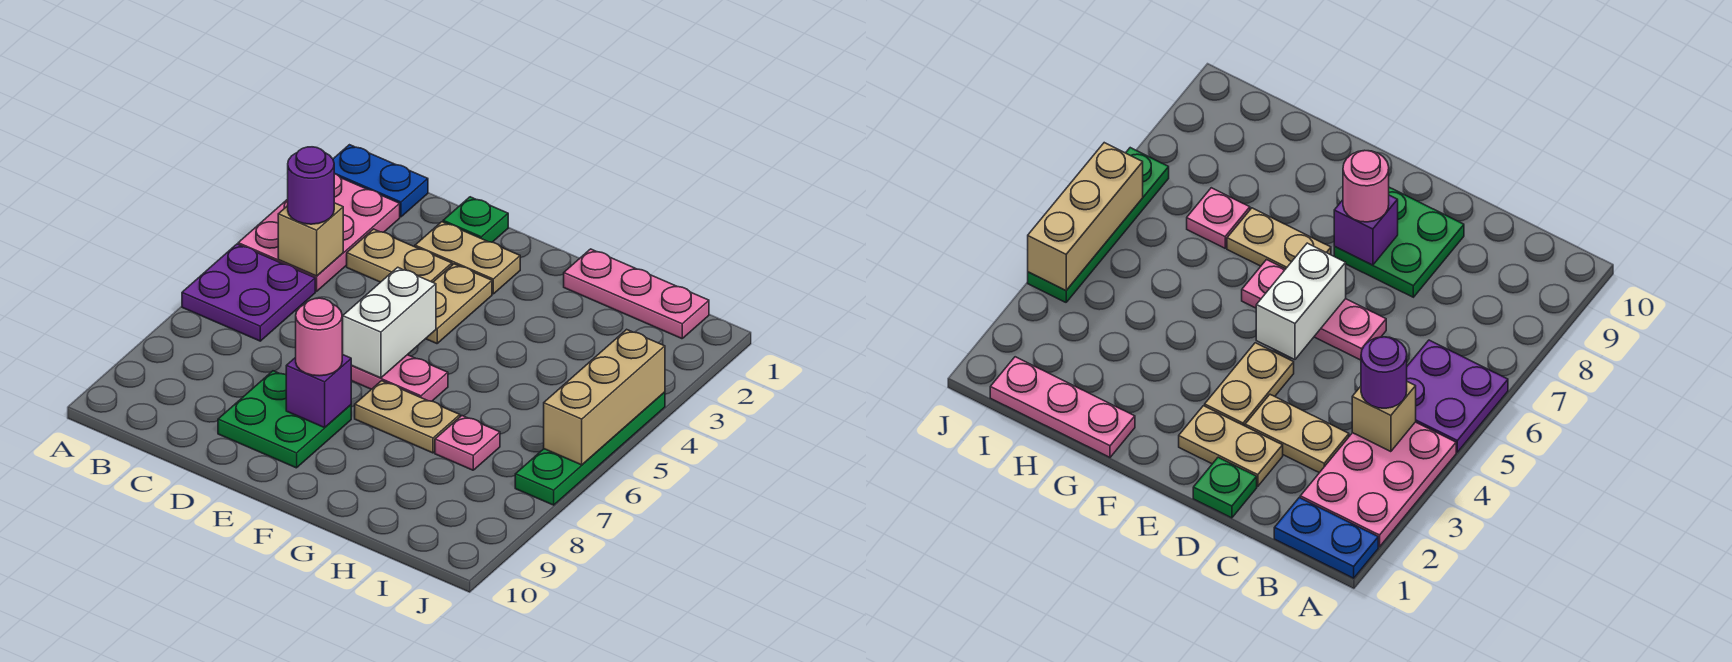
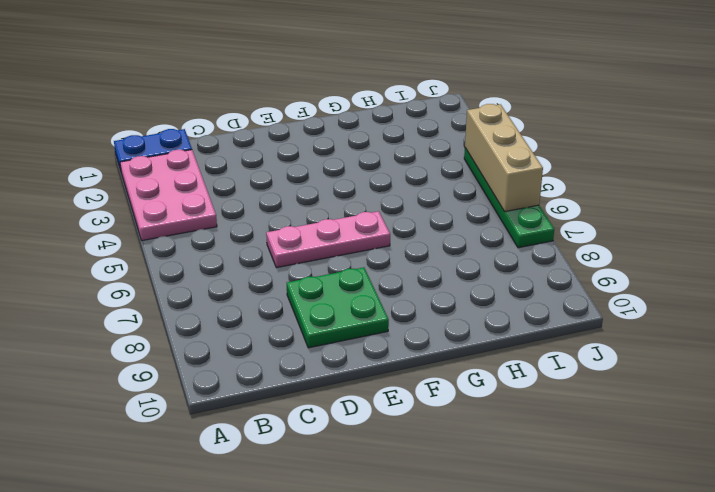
none -> purple plate A5:B6 level 1
none -> tan plate C3:D3 level 1
none -> green plate D1 level 1

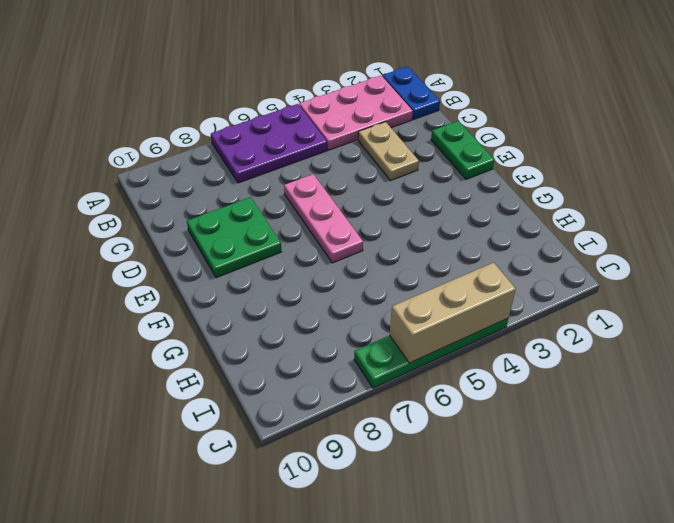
purple plate A5:B7 level 1 -> purple plate A5:B6 level 1
green plate D1:E1 level 1 -> green plate D1 level 1
none -> tan plate D2:E2 level 1
none -> tan plate E3:E4 level 1
none -> tan plate F7:G7 level 1

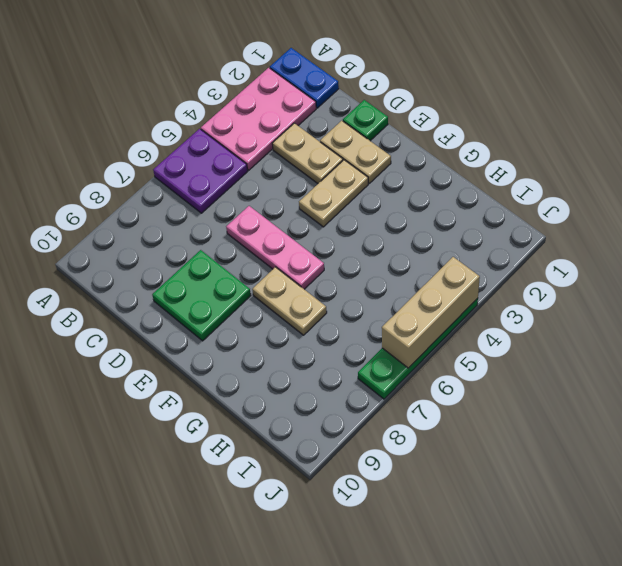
none -> pink plate G1:I1 level 1
none -> pink plate H7 level 1
none -> tan brick B4 level 2

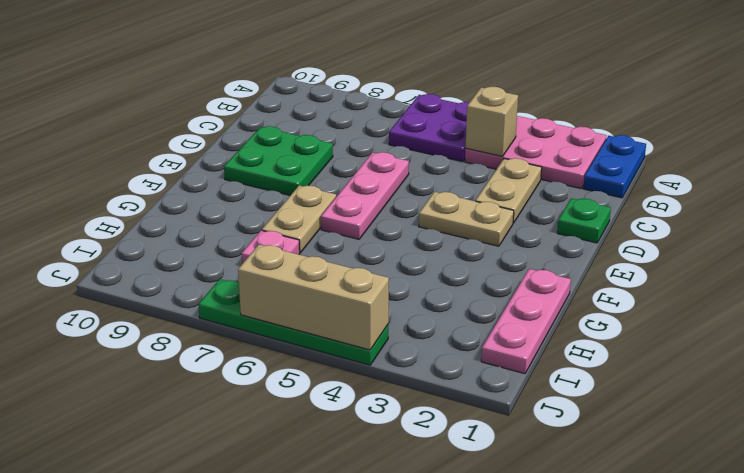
none -> tan plate D2:E2 level 1
none -> white brick E5:E6 level 2
none -> purple brick E8 level 2

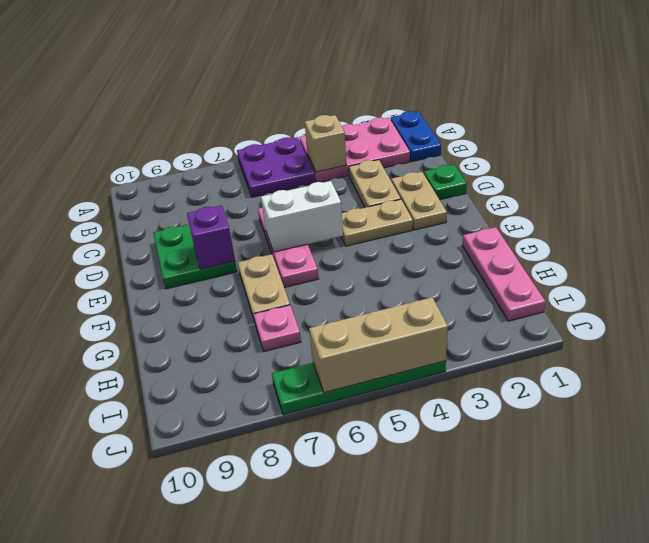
none -> purple round brick B4 level 3
none -> pink round brick E8 level 3

